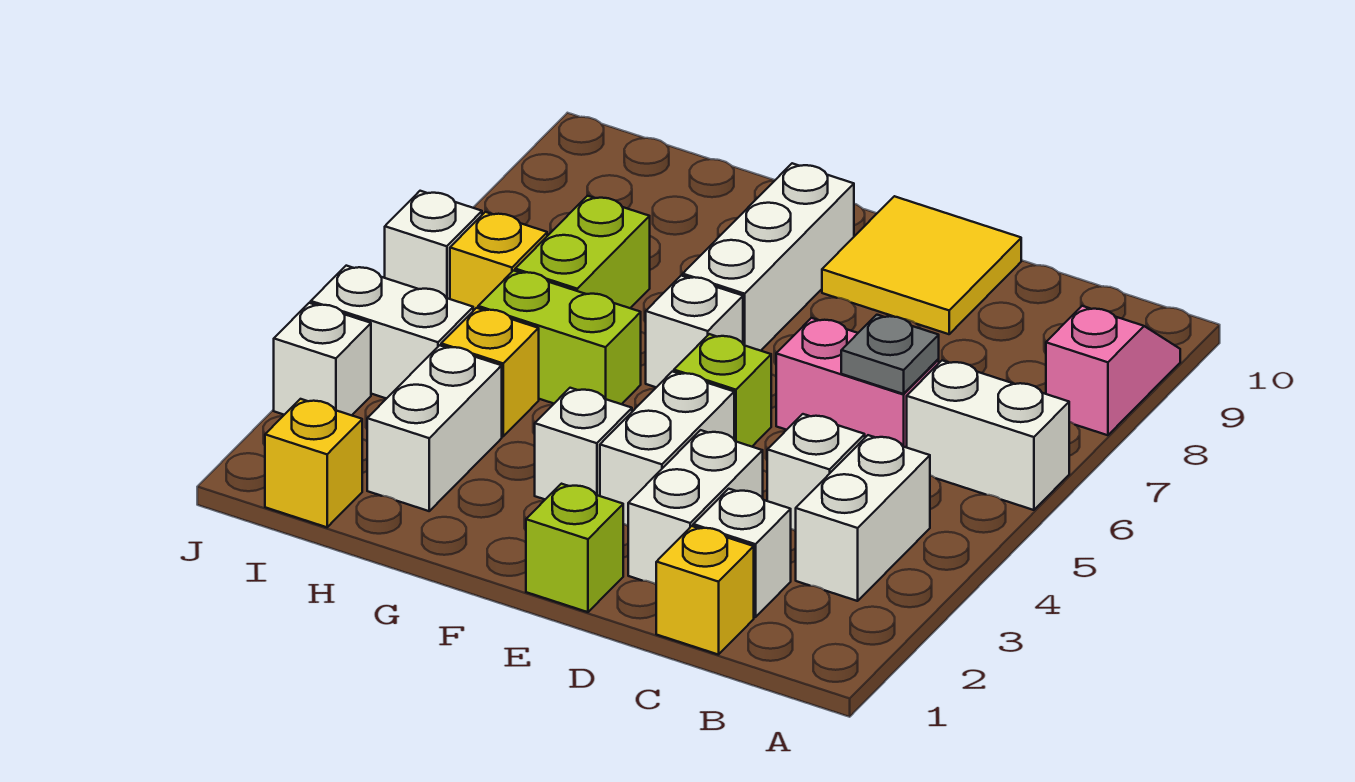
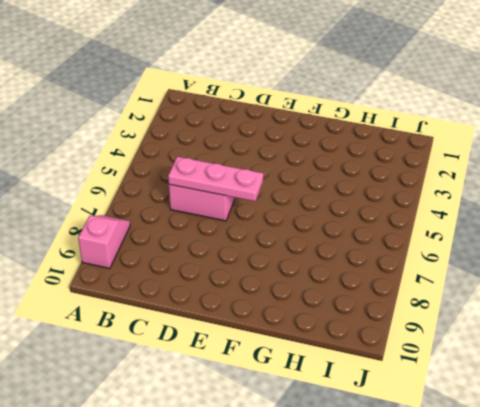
pink slope A8:A9 level 1 top 9 -> pink slope A8:A9 level 1 top 8
pink plate C6:E6 level 2 -> grey plate C6 level 2
none -> white brick A6:B6 level 1
none -> white brick B3:B4 level 1
none -> yellow brick C1 level 1

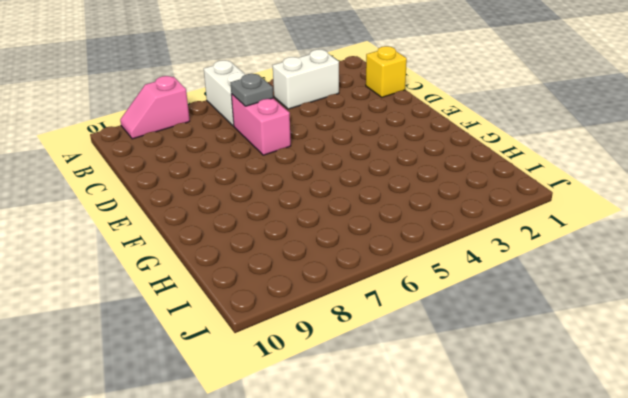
none -> white brick C2 level 1
none -> white brick C4 level 1
none -> white brick D2:D3 level 1

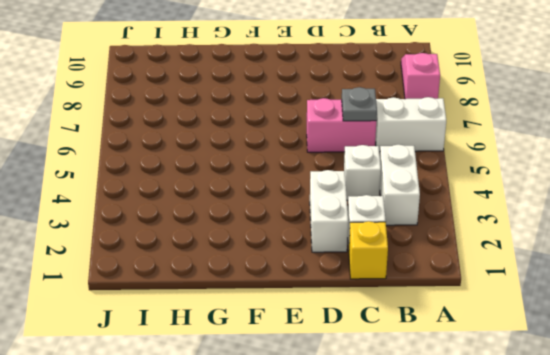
none -> yellow tile D9:E10 level 1
none -> lime brick E1 level 1
none -> white brick E3:E4 level 1

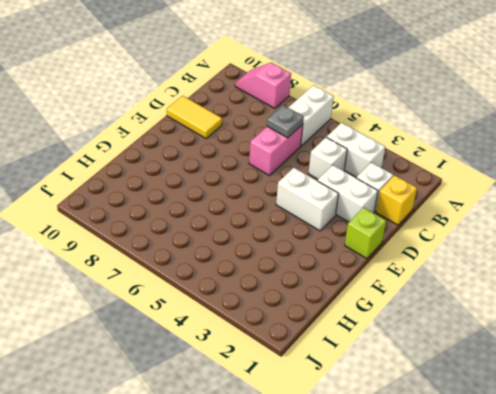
yellow tile D9:D10 level 1 -> yellow tile D9:E10 level 1
none -> lime brick E5 level 1
none -> white brick F3 level 1
none -> white brick F6 level 1

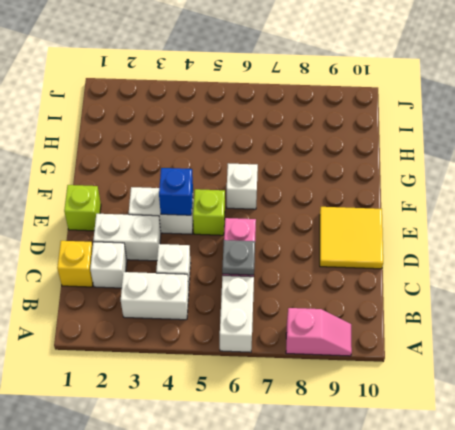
blue brick E4 level 2 -> none
none -> white brick F3 level 1
none -> white brick F7:F9 level 1
none -> lime brick G5:H5 level 1

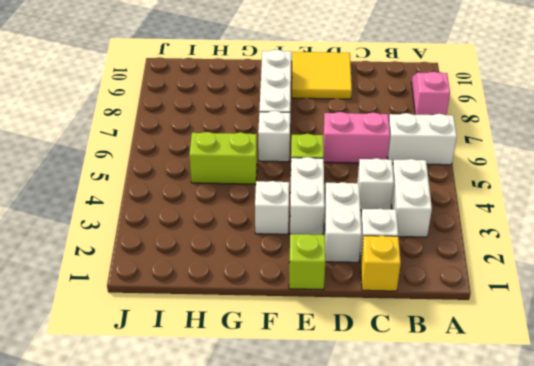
none -> white brick H2:H3 level 1
none -> yellow brick H4 level 1
none -> lime brick H6:H7 level 1

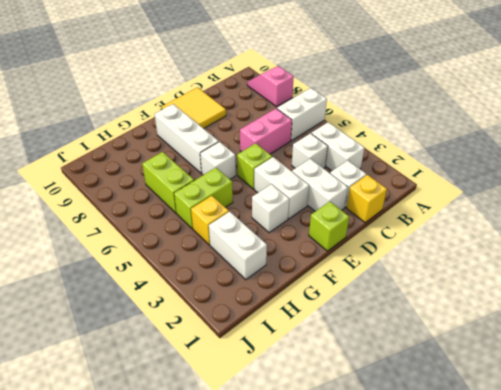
none -> yellow brick I1 level 1
none -> white brick I4:J4 level 1
none -> yellow brick I6 level 1

